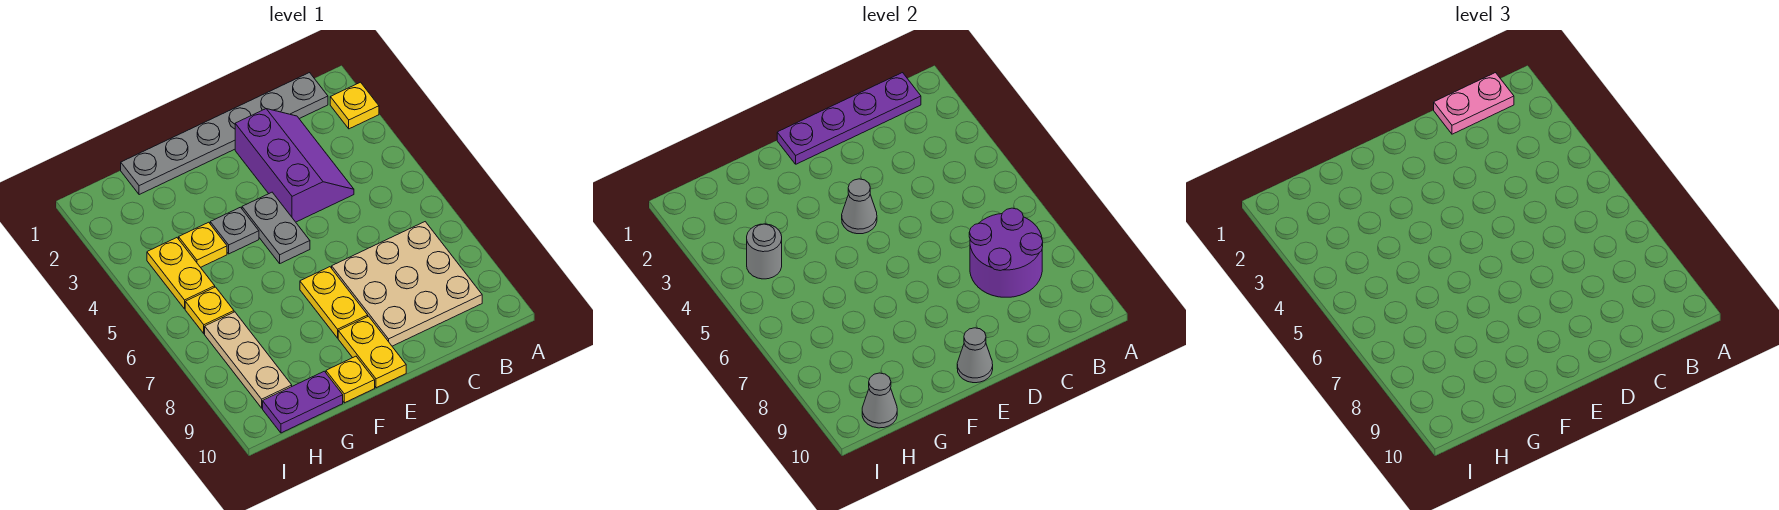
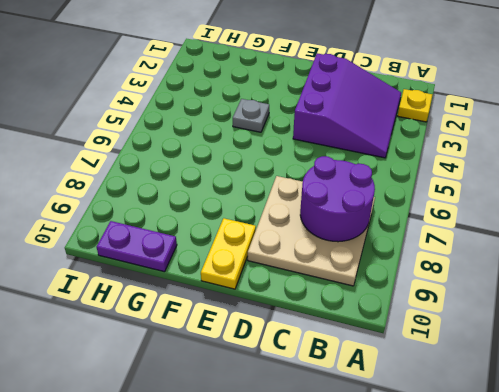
purple slope B2:D4 level 1 top D -> purple slope C2:D4 level 1 top D
none -> grey plate B1:G1 level 1
none -> grey plate E4:E5 level 1
none -> yellow plate E7:E8 level 1

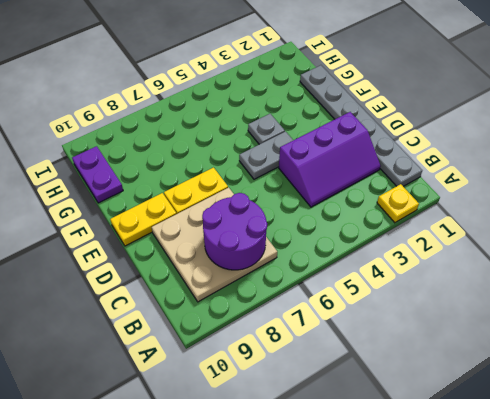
none -> yellow plate F10 level 1
none -> yellow plate G4 level 1
none -> yellow plate H4:H5 level 1

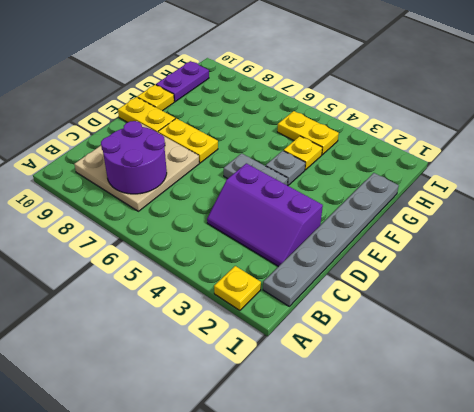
none -> yellow plate H6 level 1
none -> tan plate H7:H9 level 1
none -> purple plate B1:E1 level 2

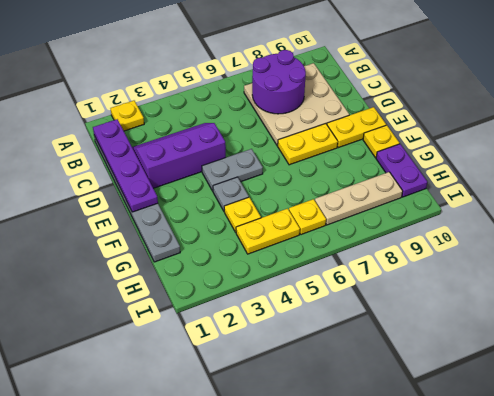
none -> grey cone E4 level 2
none -> grey cone E10 level 2
none -> grey round brick H4 level 2

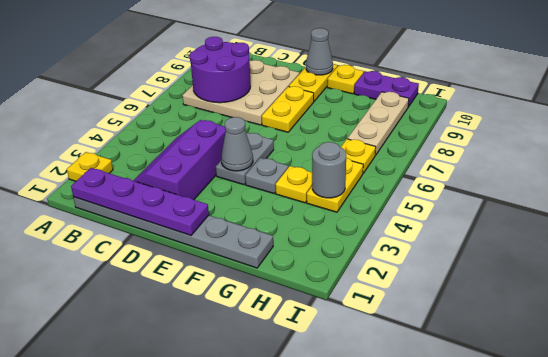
none -> grey cone H10 level 2
none -> pink plate B1:C1 level 3

